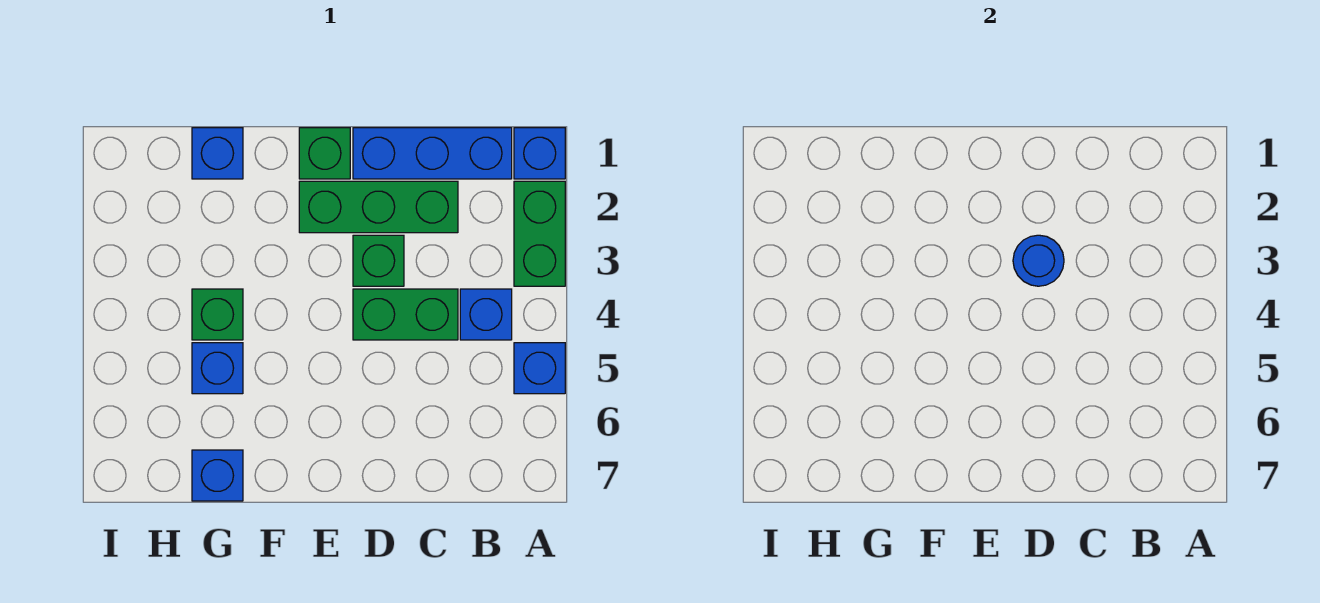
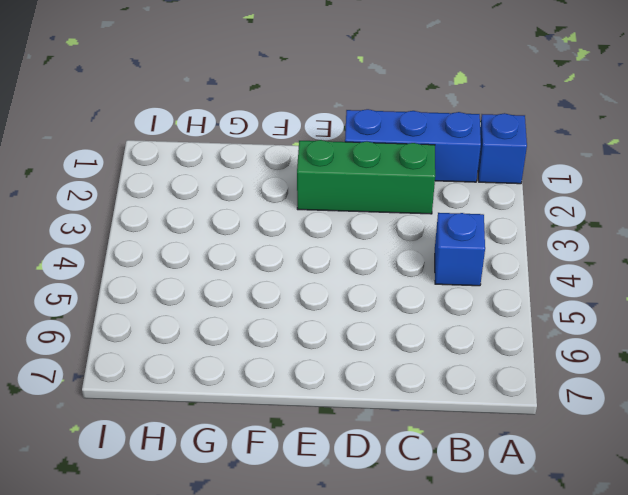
none -> green brick A2:A3 level 1
none -> blue brick A5 level 1
none -> green brick C4:D4 level 1

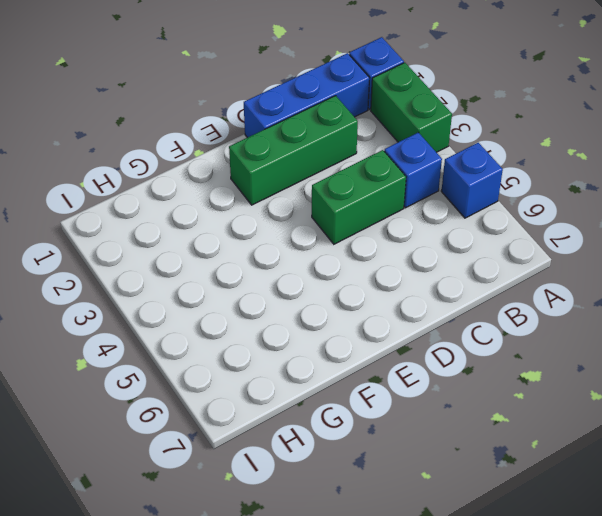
none -> green brick D3 level 1
none -> green brick E1 level 1
none -> blue brick G1 level 1

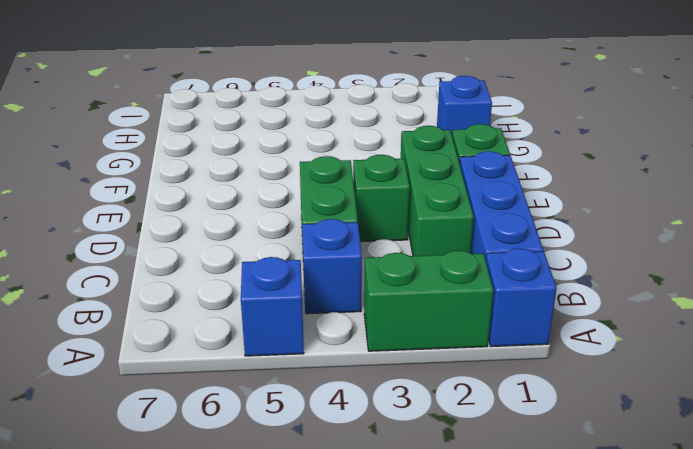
none -> green brick G4 level 1
none -> blue brick G5 level 1
none -> blue brick G7 level 1

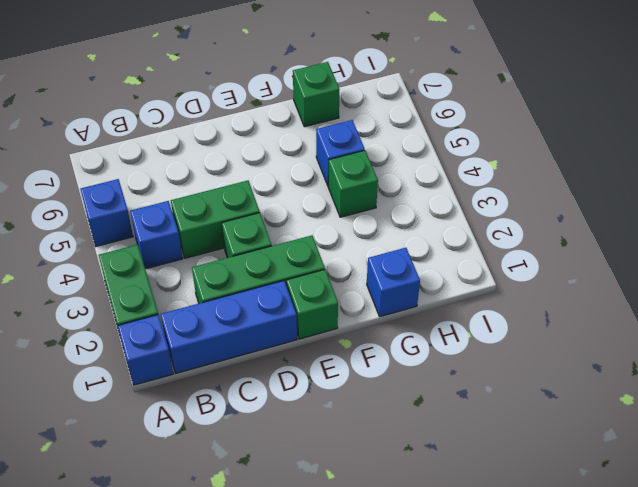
green brick G7 level 1 -> blue brick G7 level 1
none -> blue round brick D3 level 2

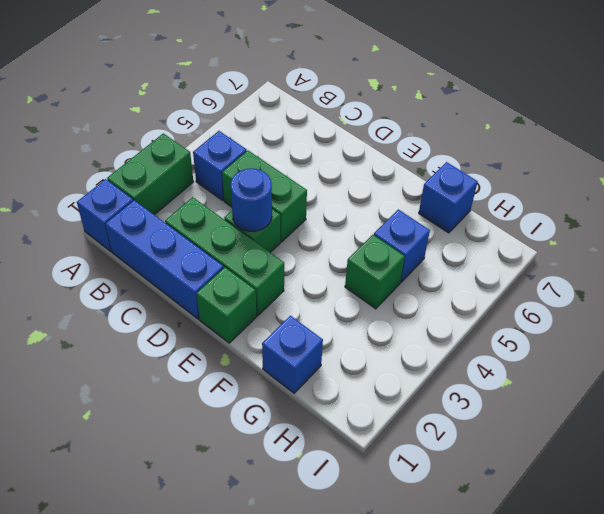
none -> blue brick A5 level 1

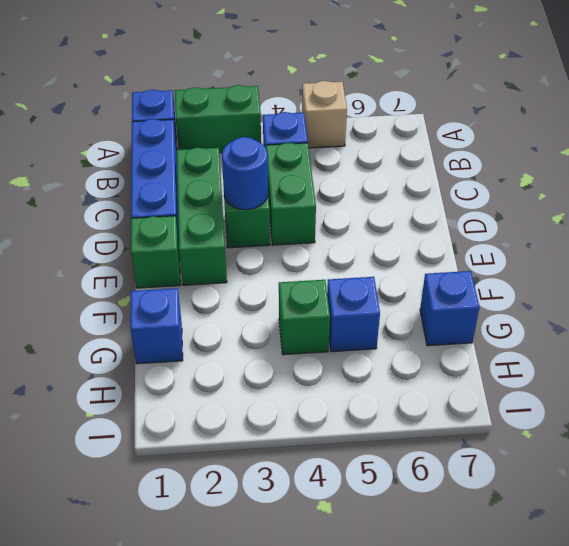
tan brick A5 level 1 -> blue brick A5 level 1

